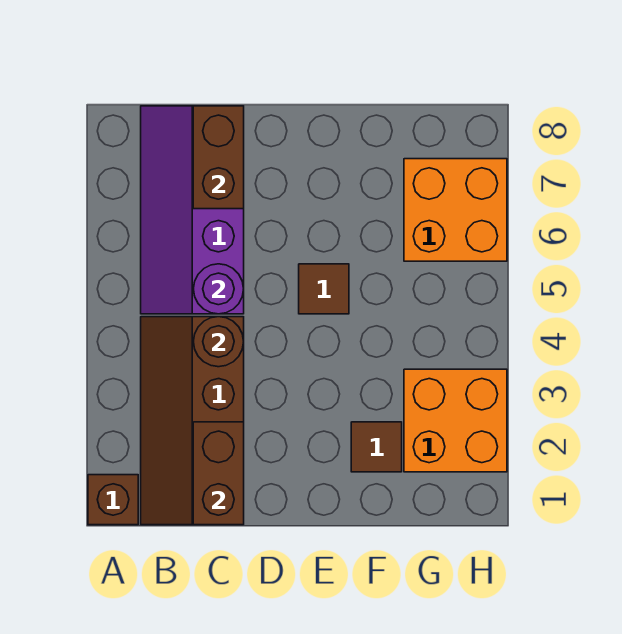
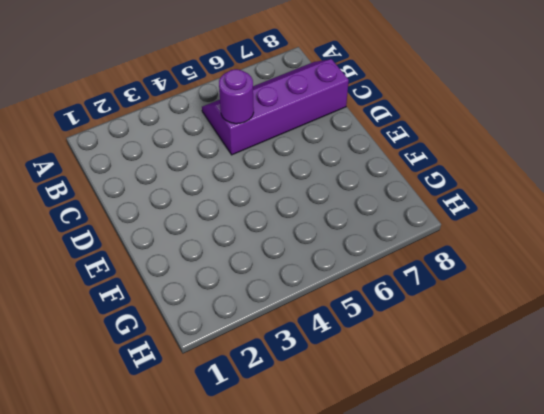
none -> brown brick A1 level 1
none -> brown slope B1:C4 level 1 top C

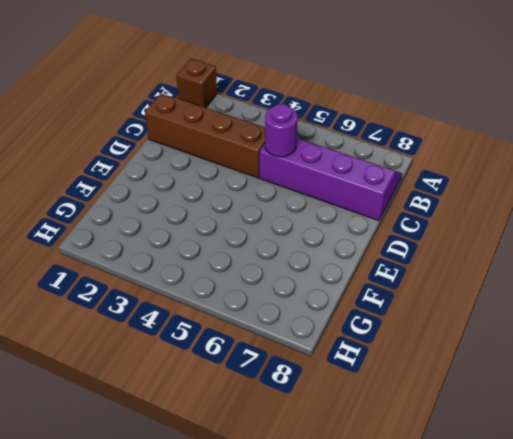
none -> brown tile E5 level 1
none -> brown tile F2 level 1

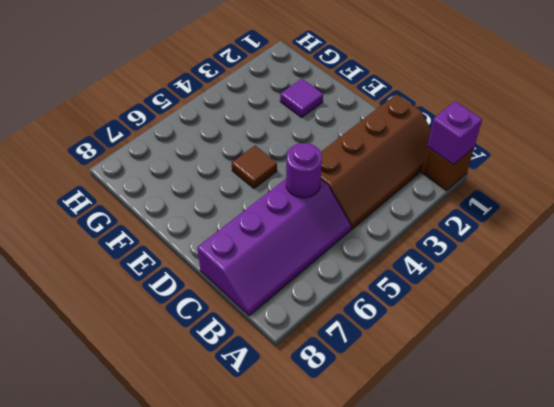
purple brick A1 level 2 -> none
purple tile F2 level 1 -> brown tile F2 level 1
none -> orange brick G2:H3 level 1
none -> orange brick G6:H7 level 1

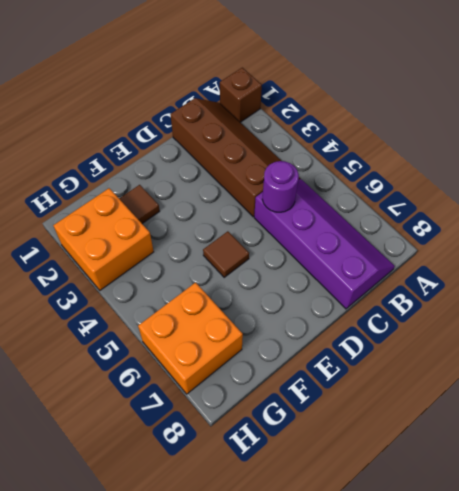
none -> brown brick C1:C2 level 2
none -> brown round brick C4 level 2

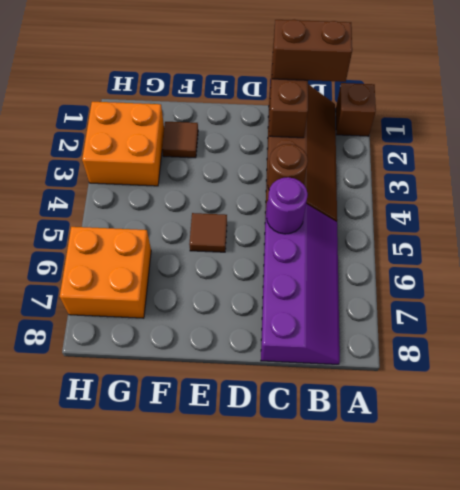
brown brick B1:C1 level 3 -> brown brick C7:C8 level 2

